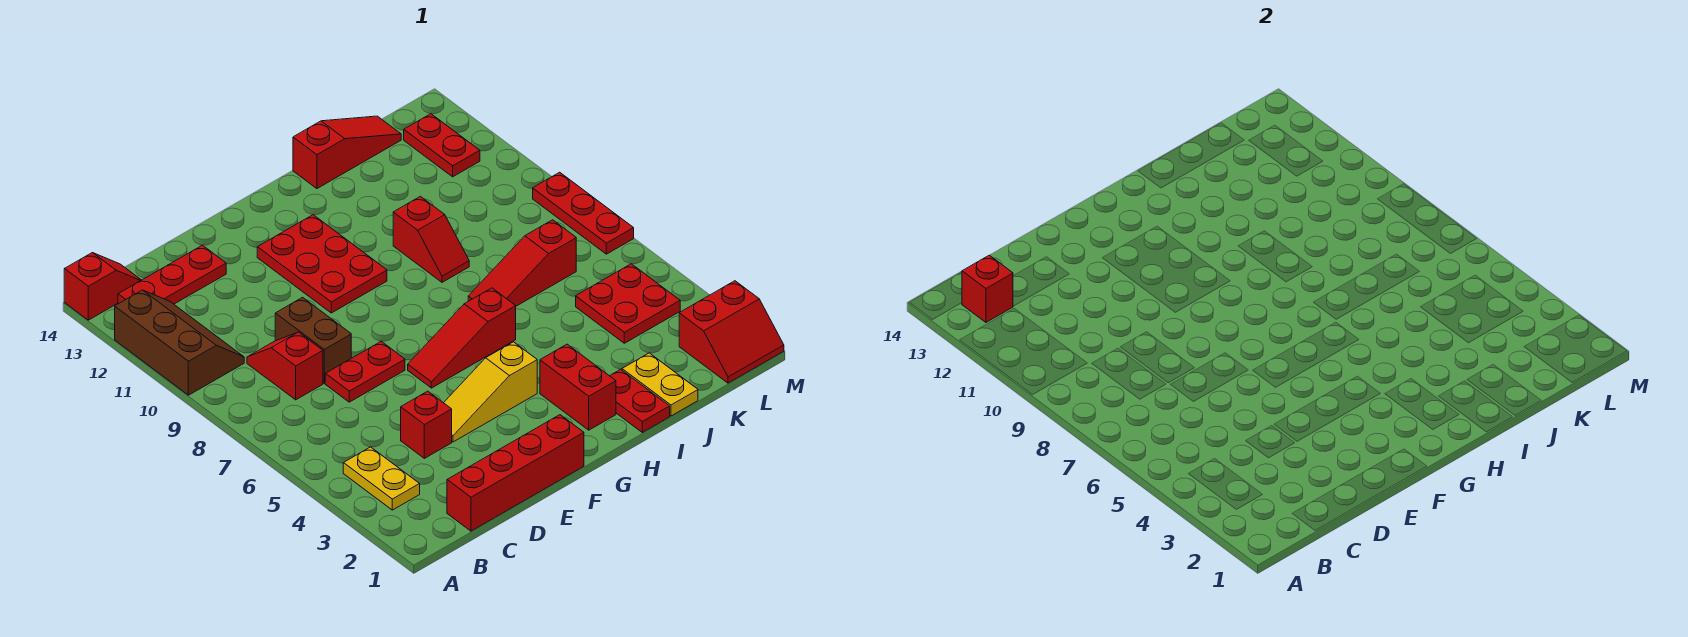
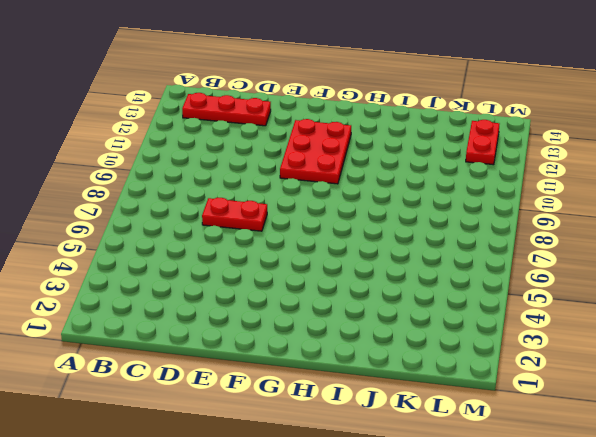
none -> brown slope A10:B12 level 1 top A
none -> red slope A14:B14 level 1 top A
none -> yellow plate B3:B4 level 1

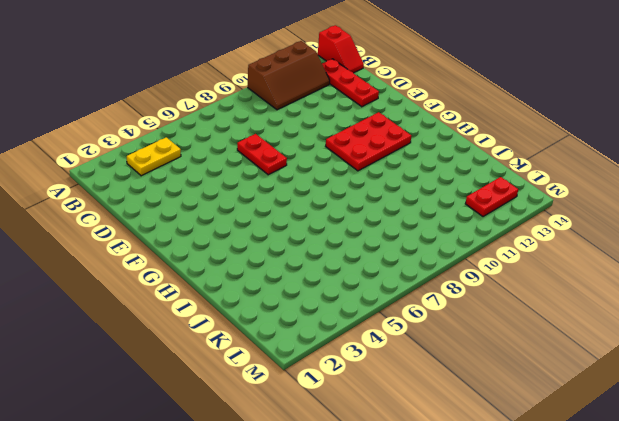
none -> red brick C1:F1 level 1
none -> red slope C8:C9 level 1 top 8
none -> red brick D4 level 1

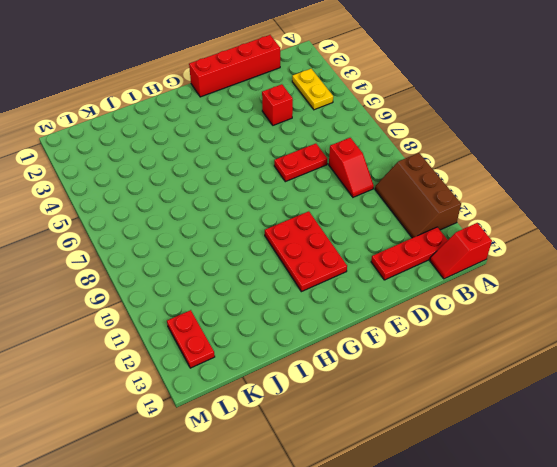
none -> brown brick D8:D9 level 1
none -> yellow slope E4:G4 level 1 top G
none -> red slope F6:H6 level 1 top H

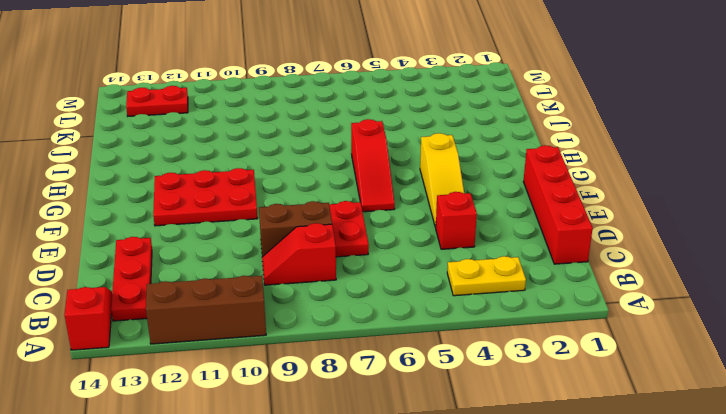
none -> red brick H2:H3 level 1
none -> red plate I1:I2 level 1
none -> red slope I7:K7 level 1 top K

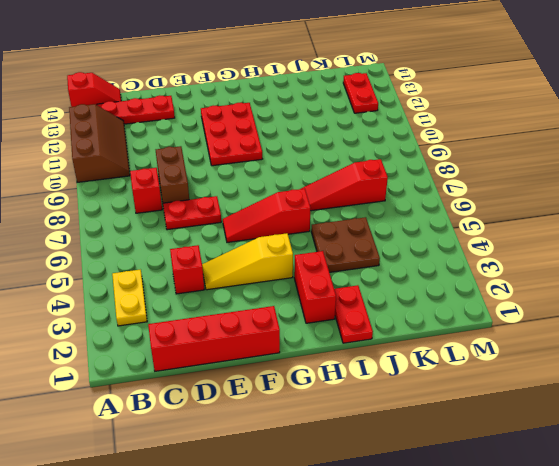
brown plate I4:J5 level 1 -> none
none -> red slope I9:I10 level 1 top 10
none -> red slope I14:K14 level 1 top I
none -> yellow plate J1:J2 level 1

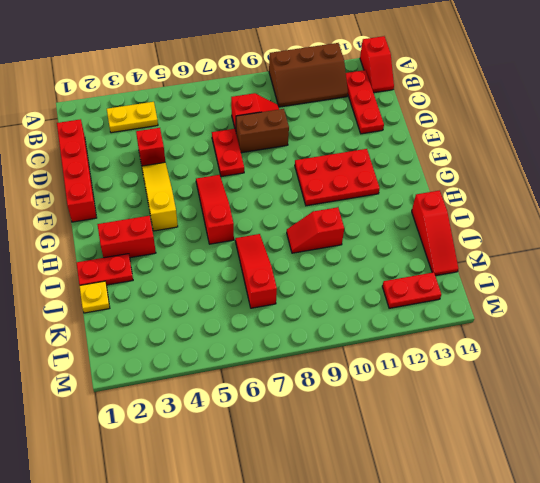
yellow plate J1 level 1 -> yellow plate J1:J2 level 1
none -> red plate K4:L5 level 1
none -> red slope L1:M2 level 1 top 2
none -> red plate M7:M9 level 1

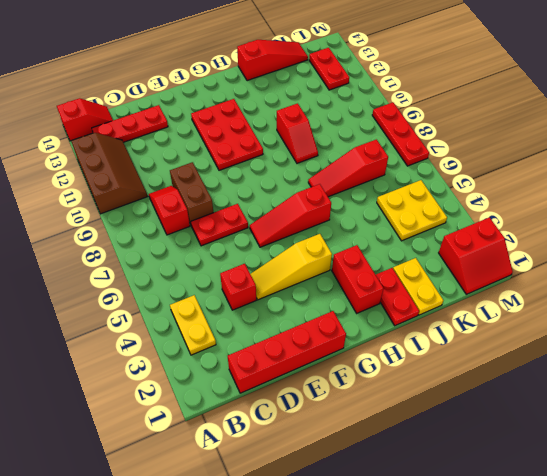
yellow plate K4:L5 level 1 -> red plate K4:L5 level 1
none -> red brick B13 level 2

